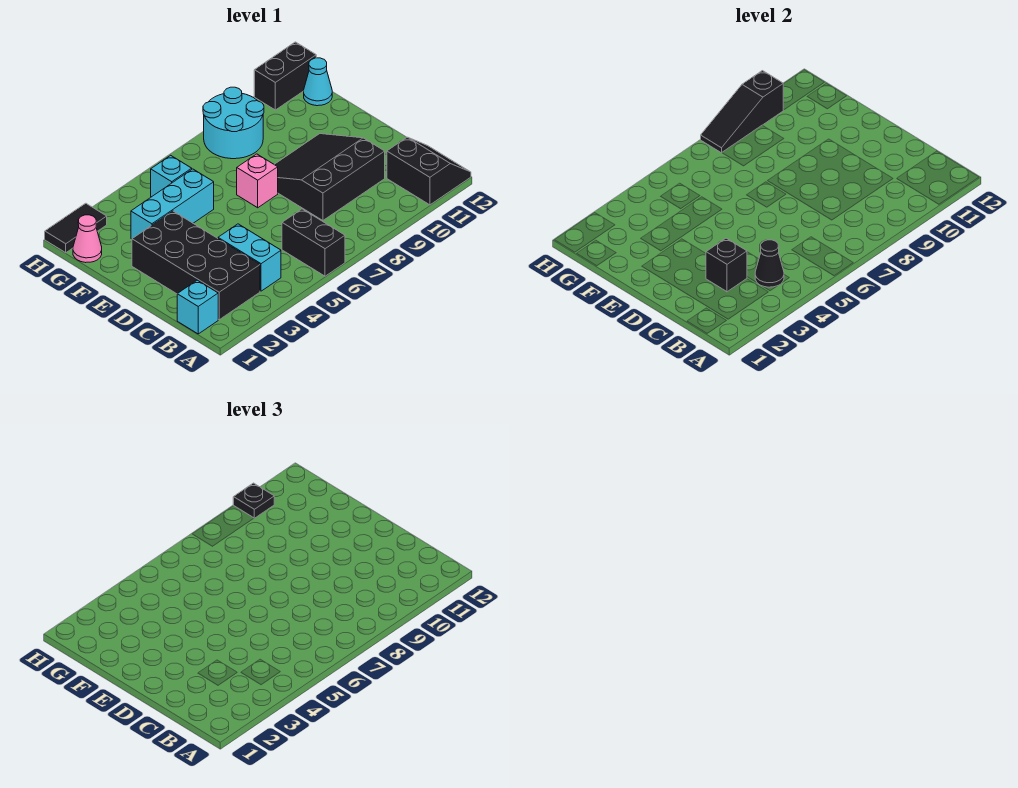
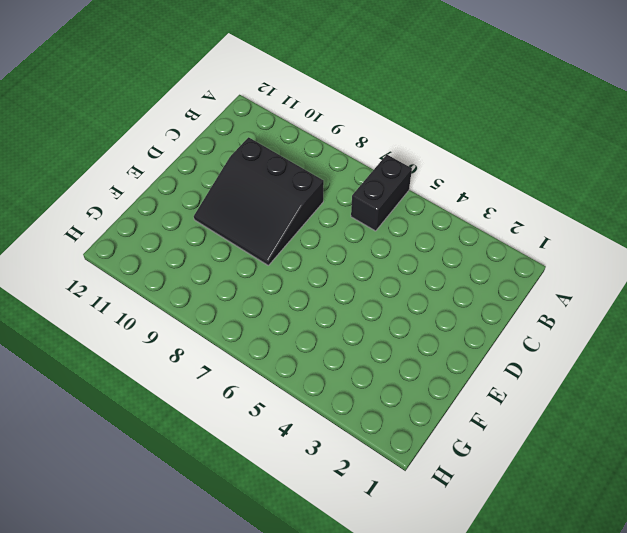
none -> black slope A11:B12 level 1 top 11
none -> cyan brick B1 level 1
none -> black brick B2:E3 level 1

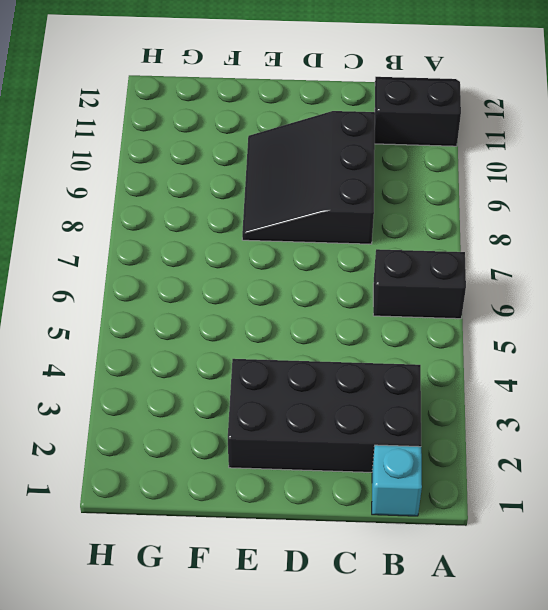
none -> cyan brick B4:C4 level 1
none -> pink brick E7 level 1
none -> cyan brick F3:F5 level 1

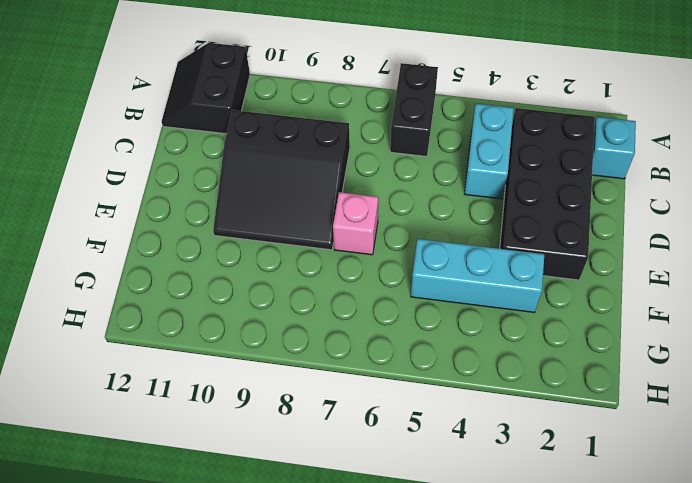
none -> pink cone G1 level 1
none -> cyan brick G5 level 1
none -> cyan round brick G8:H9 level 1

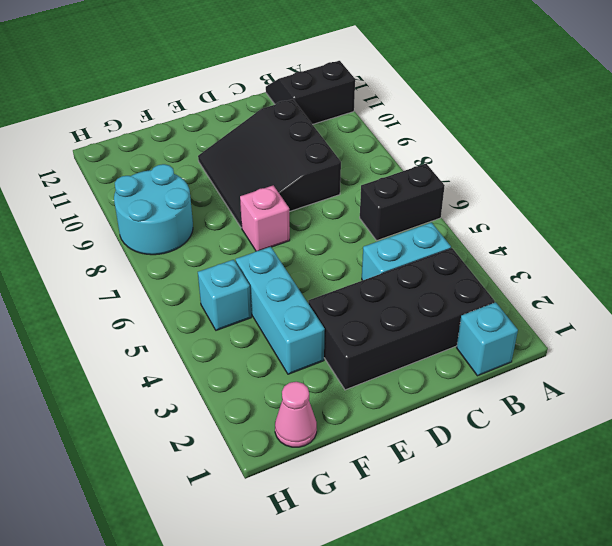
none -> cyan cone G12 level 1
none -> black tile H1:H2 level 1
none -> black brick H11:H12 level 1

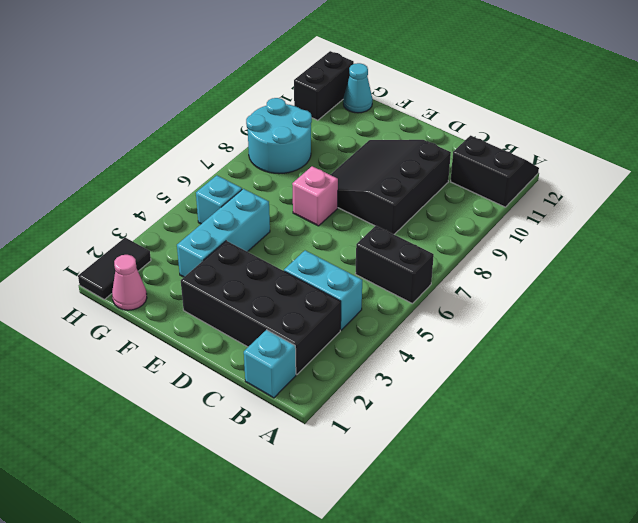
none -> black cone B4 level 2
none -> black brick C3 level 2
none -> black slope H8:H10 level 2 top 10

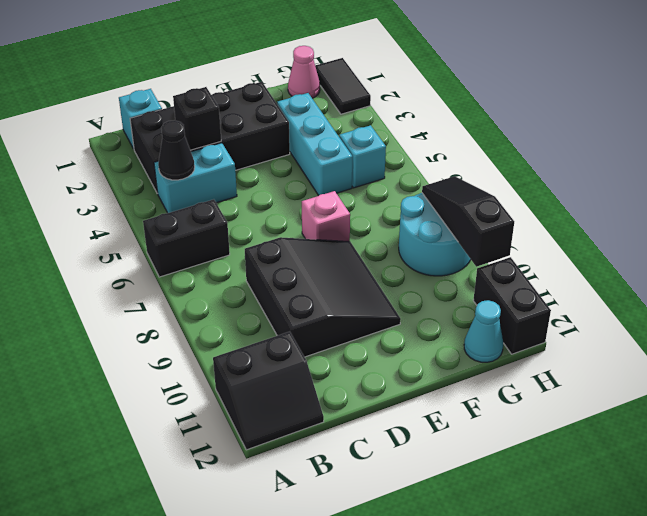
none -> black plate H10 level 3

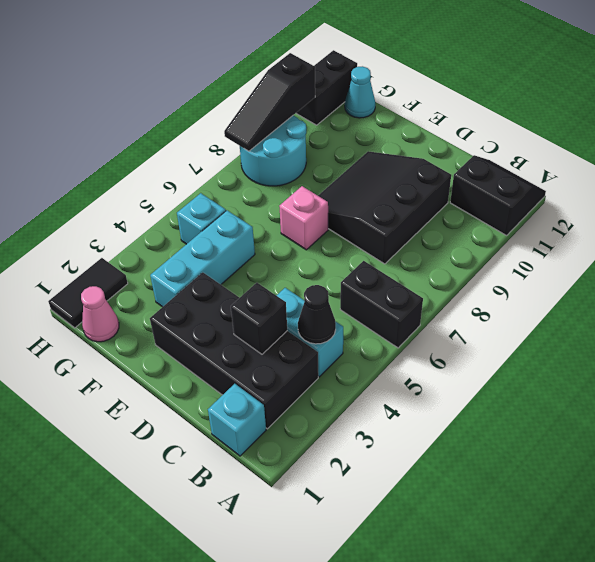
none -> black plate H10 level 3

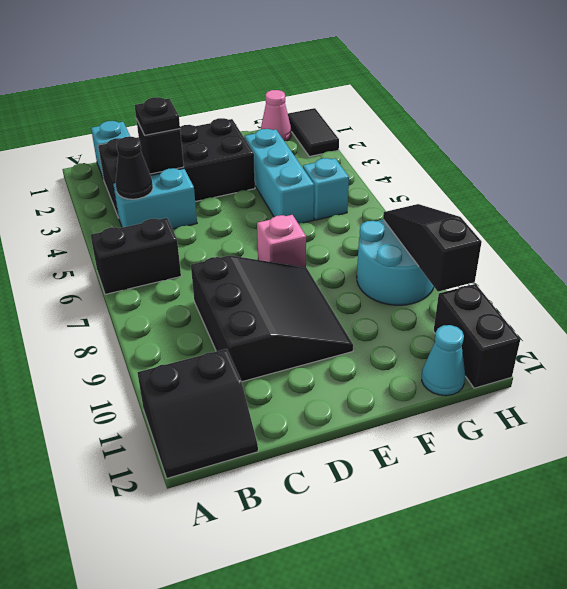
black plate C3 level 3 -> black plate H10 level 3

